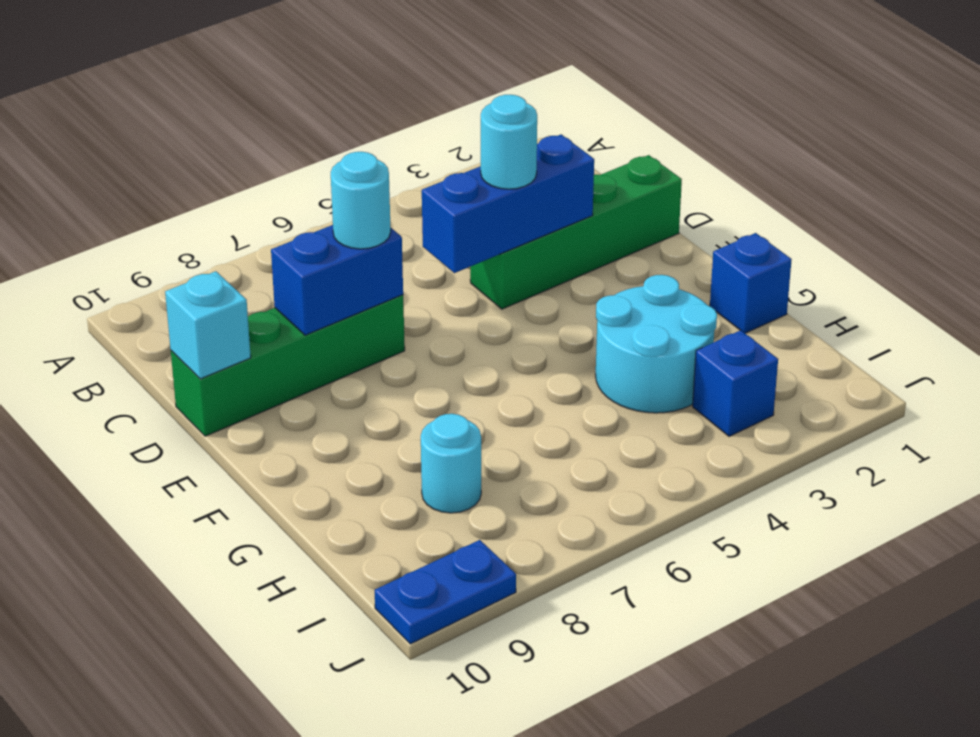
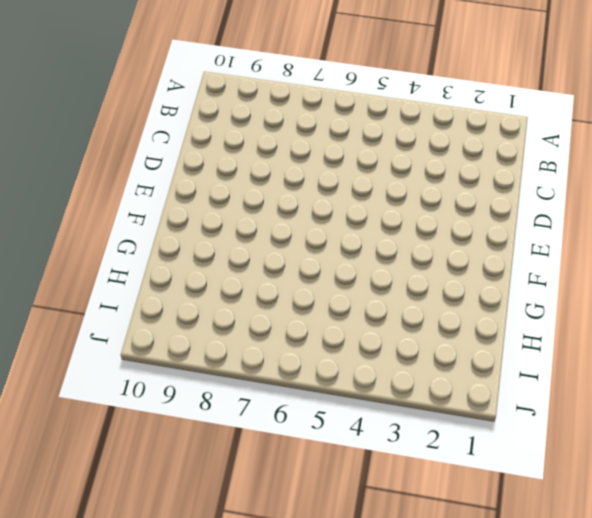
none -> green brick D1:D4 level 1
none -> green brick D7:D10 level 1
none -> blue brick G1 level 1

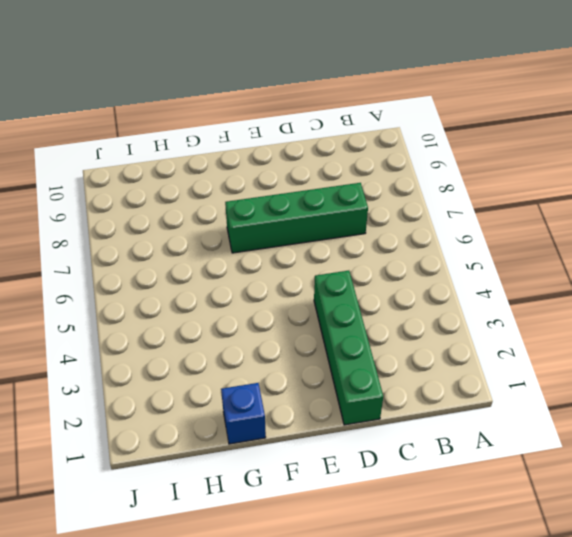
green brick C7:F7 level 1 -> green brick D7:D10 level 1
none -> cyan round brick G3:H4 level 1
none -> cyan round brick H8 level 1
none -> blue brick I3 level 1

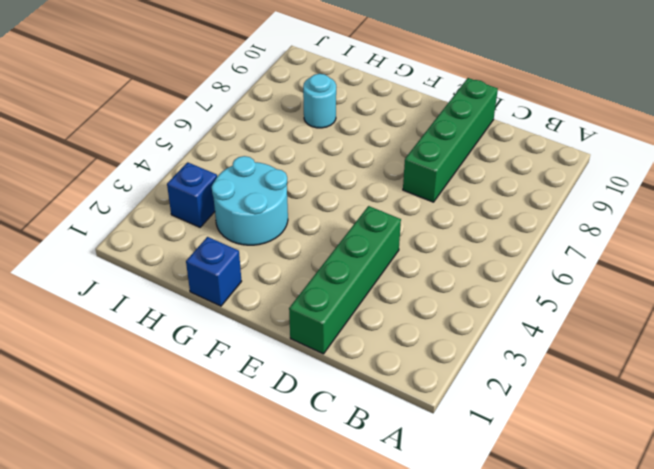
none -> blue plate J9:J10 level 1
none -> blue brick D3:D5 level 2
none -> blue brick D7:D8 level 2

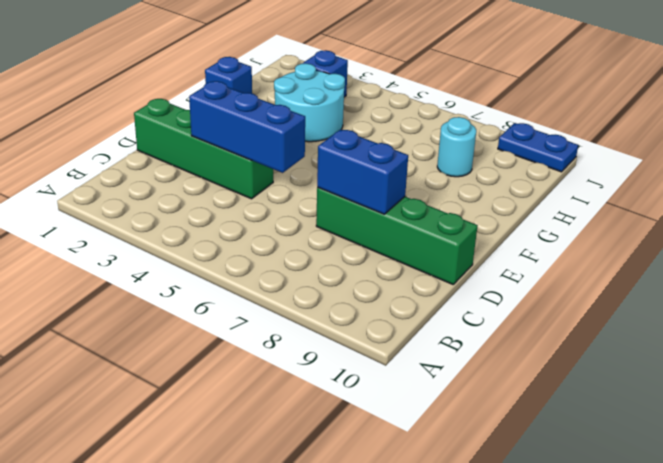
none -> cyan brick D10 level 2
none -> cyan round brick D4 level 3
none -> cyan round brick D7 level 3

